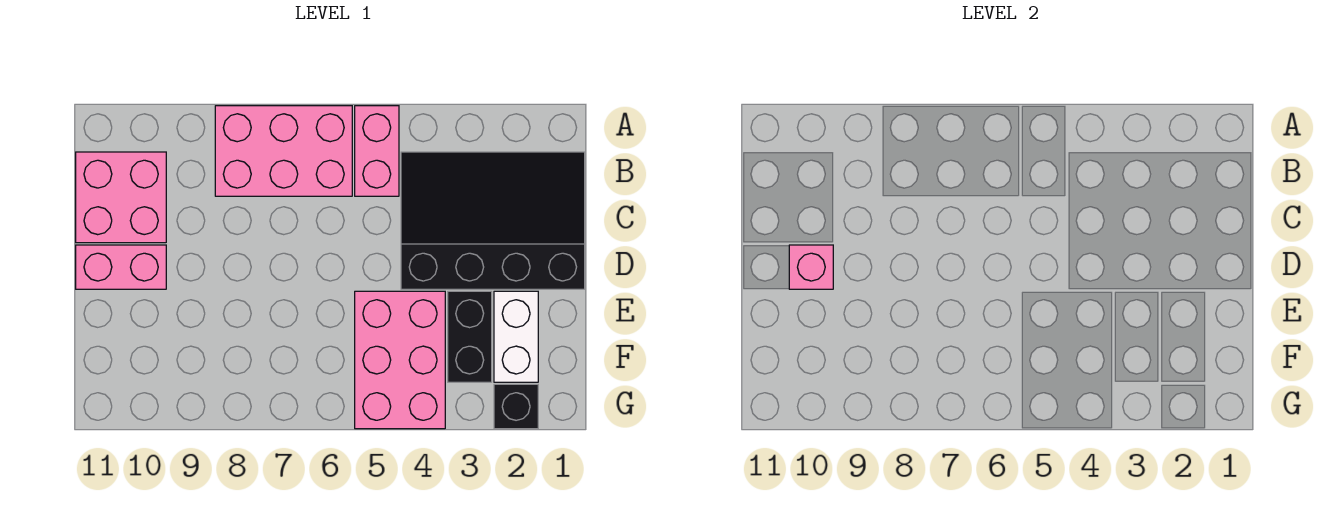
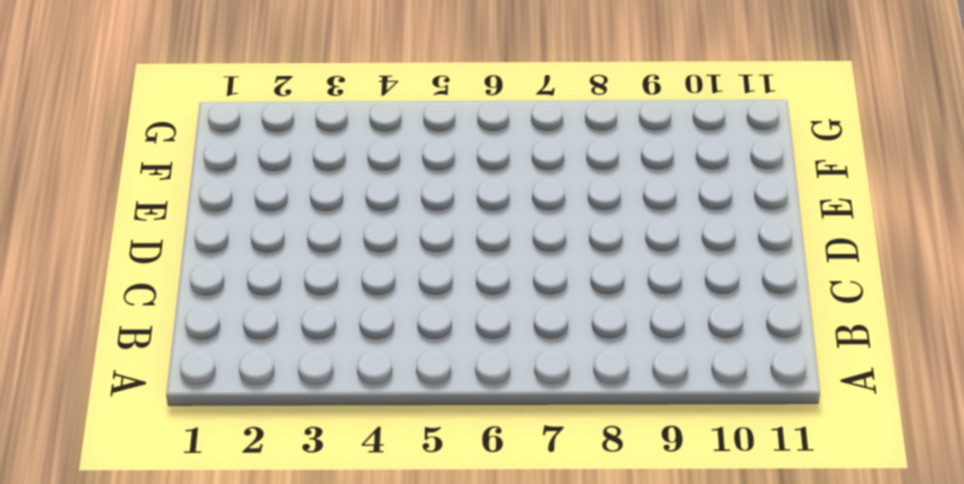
none -> pink brick A5:B5 level 1
none -> pink brick A6:B8 level 1

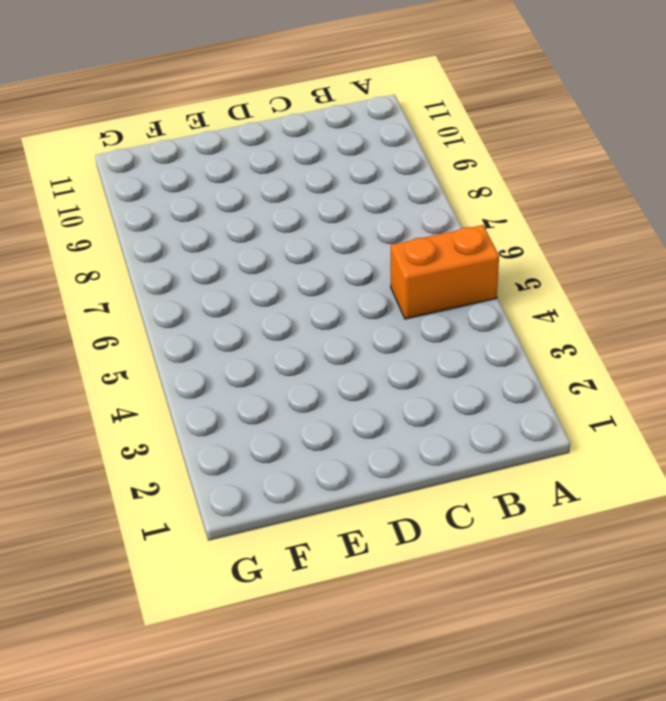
orange brick A5:B5 level 1 -> pink brick A5:B5 level 1
none -> pink brick A6:B8 level 1
none -> black slope B1:D4 level 1 top D

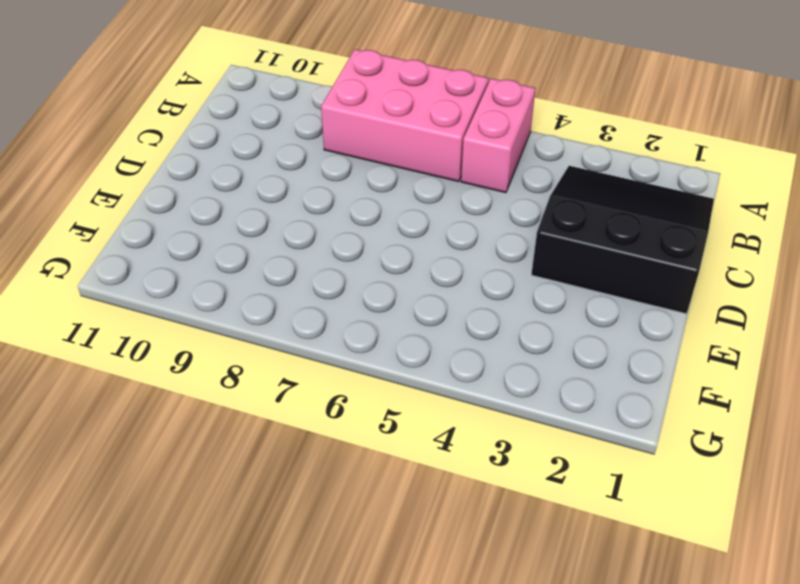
black slope B1:D3 level 1 top D -> black slope B1:D4 level 1 top D
none -> pink brick B10:C11 level 1
none -> pink brick D10:D11 level 1

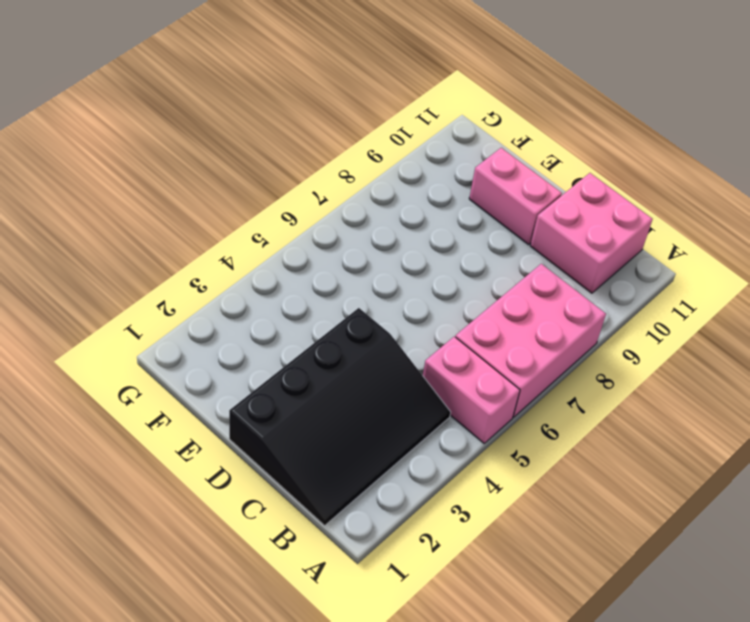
pink brick D10:E10 level 1 -> pink brick D10:D11 level 1
none -> white brick E2:F2 level 1
none -> black brick E3:F3 level 1

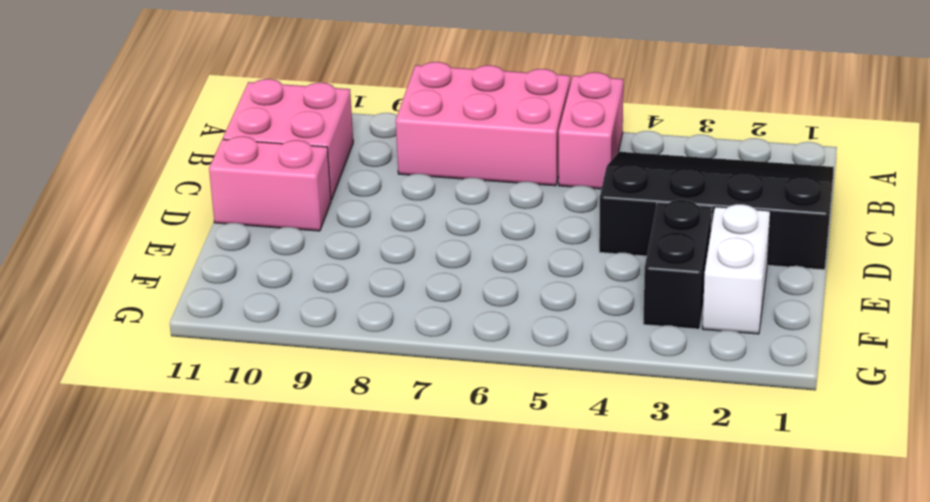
none -> pink brick E4:G5 level 1
none -> black brick G2 level 1

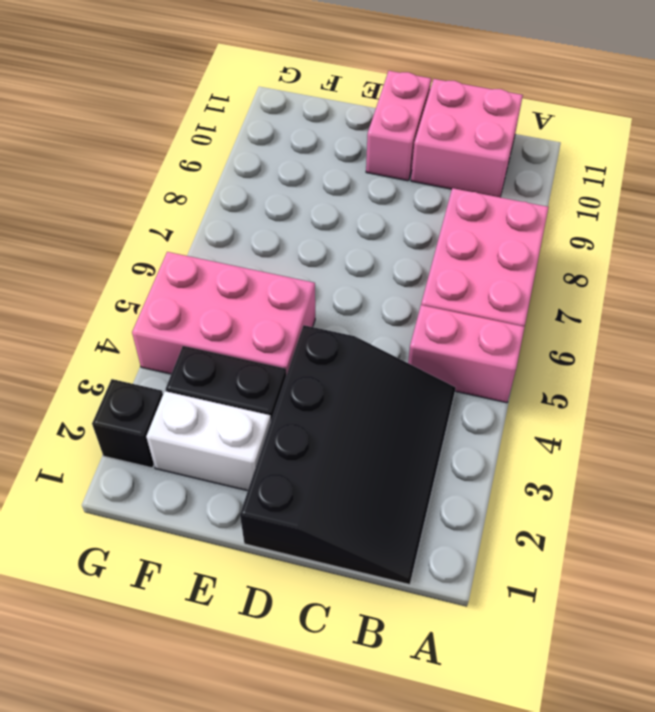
none -> pink brick D10 level 2

